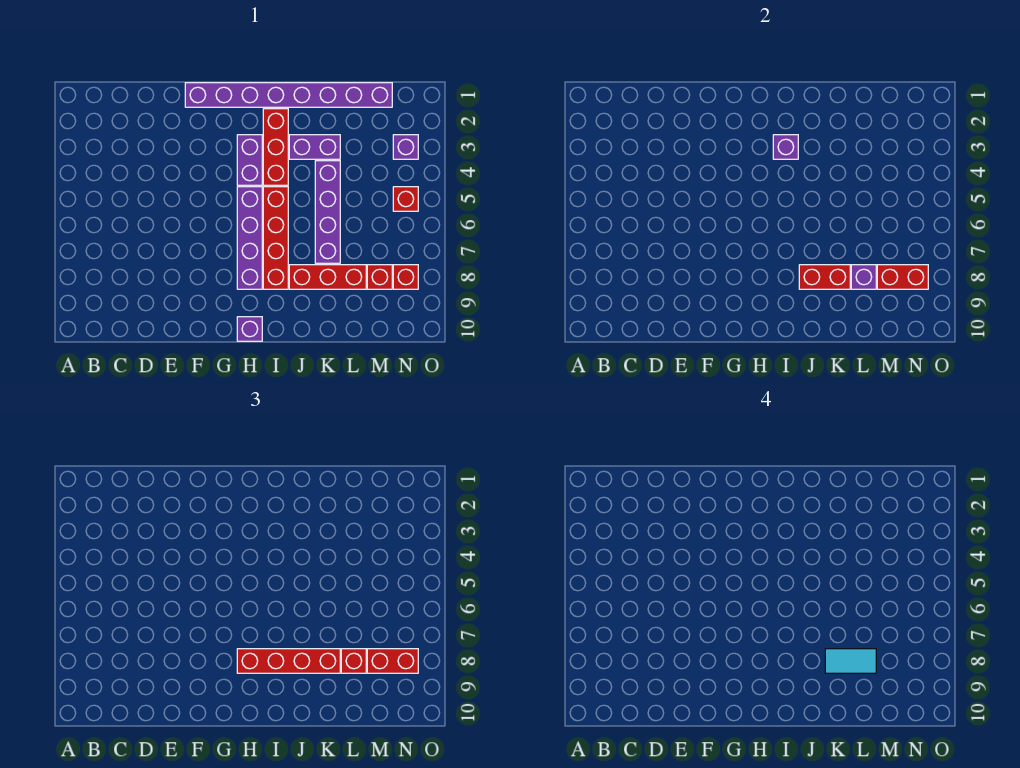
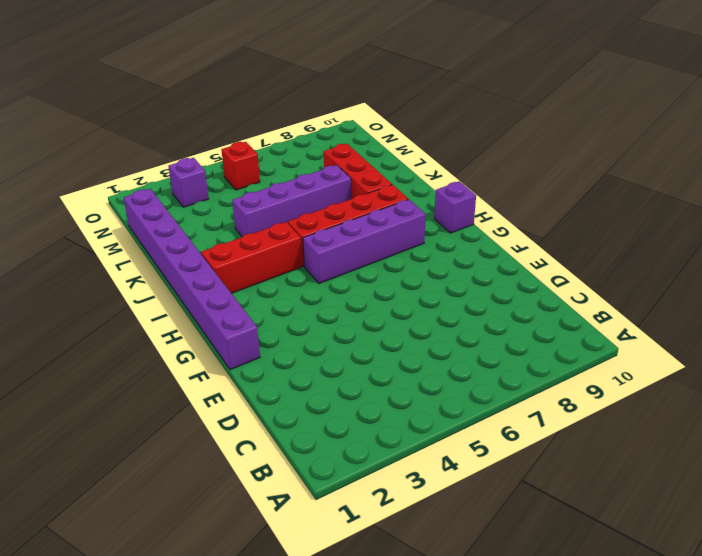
none -> purple brick H3:H4 level 1
none -> purple brick J3:K3 level 1
none -> red brick M8 level 1

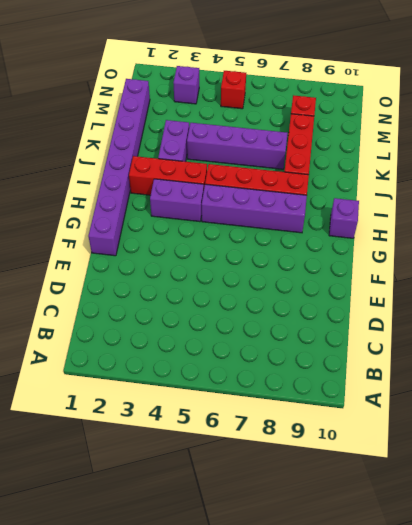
none -> red brick N8 level 1
none -> purple brick I3 level 2
none -> red brick J8:K8 level 2

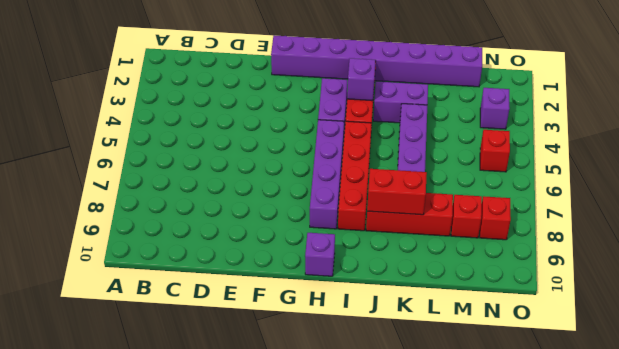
none -> purple brick L8 level 2
none -> red brick M8:N8 level 2
none -> red brick H8:K8 level 3

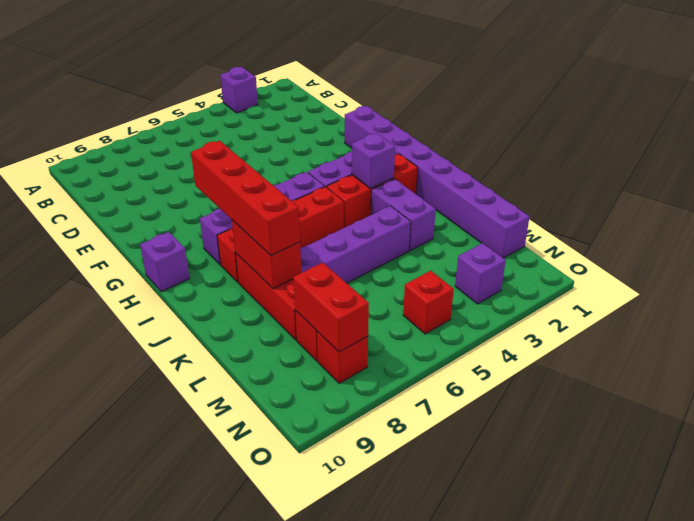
purple brick A3 level 1 -> purple brick L8 level 2
none -> red brick L8 level 3
none -> red brick M8:N8 level 3
none -> cyan tile K8:L8 level 4

